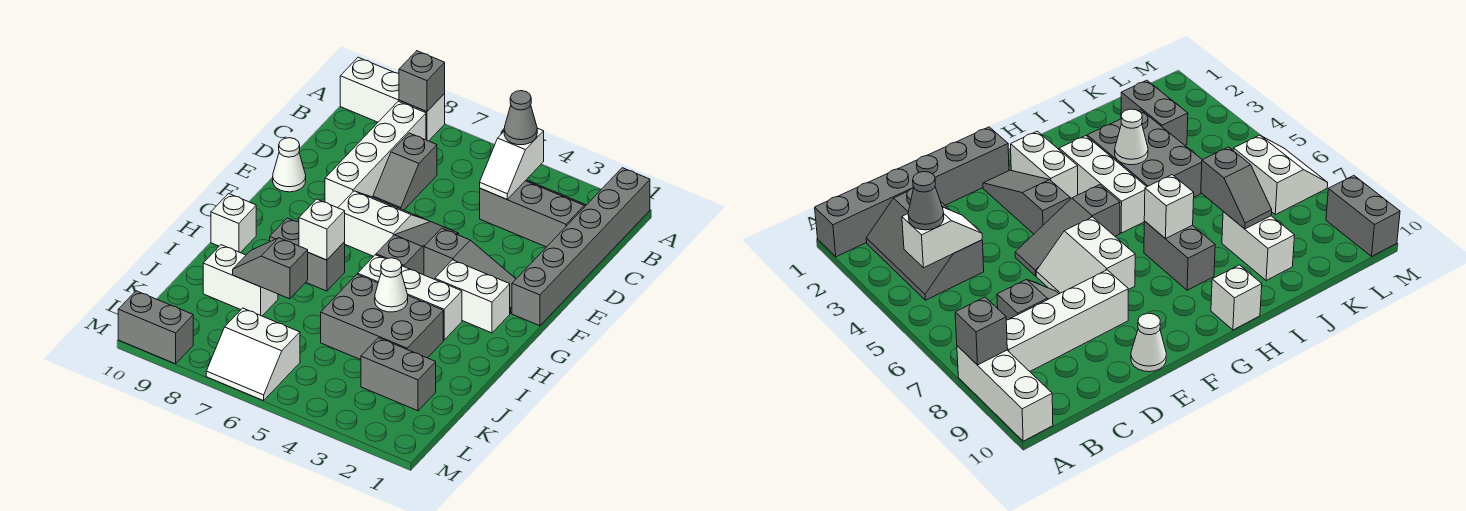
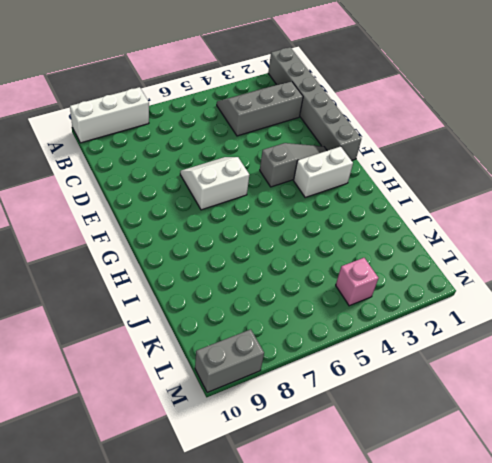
pink brick L4 level 1 -> none
none -> white brick B8:E8 level 1
none -> grey slope C7:D7 level 1 top C
none -> grey slope E5:G5 level 1 top G

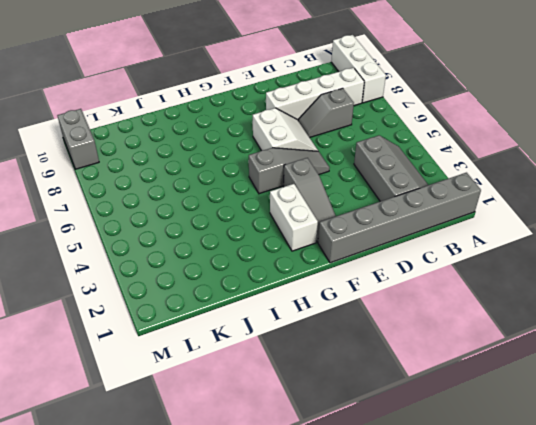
none -> white cone E10 level 1
none -> white brick H3:H5 level 1
none -> grey brick H7:H8 level 1

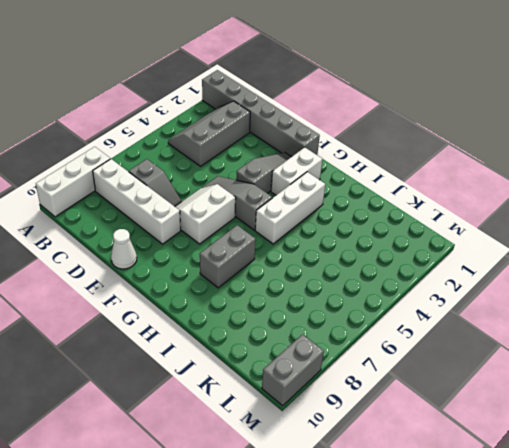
none -> white brick H10 level 1
none -> grey brick I3:J5 level 1
none -> white brick J8:J9 level 1

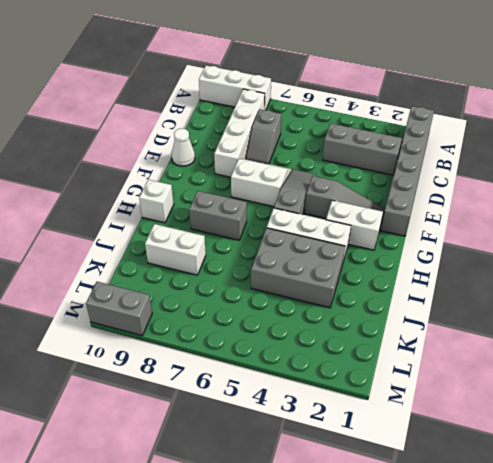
none -> grey brick K2:K3 level 1
none -> white slope L6:M7 level 1 top L
none -> grey brick A8 level 2

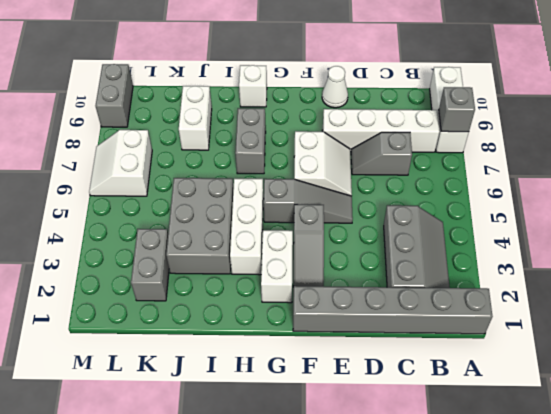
none -> white slope B4:C4 level 2 top B
none -> white brick H7 level 2
none -> white cone I4 level 2

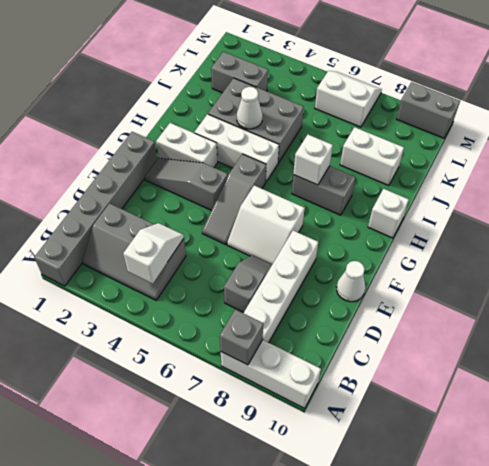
none -> grey slope J7:J8 level 2 top 7
none -> grey cone B4 level 3

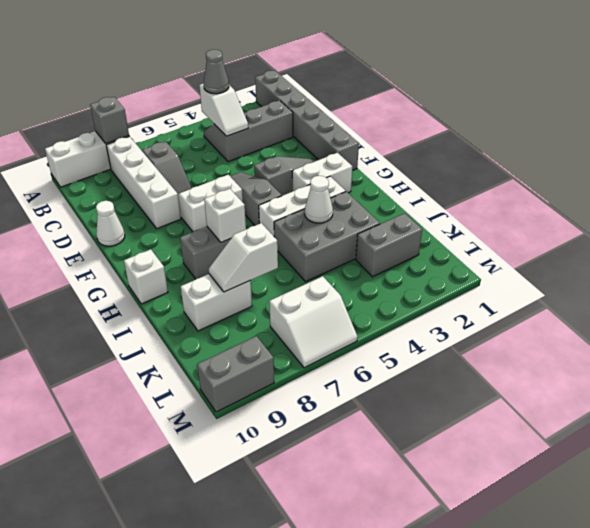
white slope J7:J8 level 2 top 7 -> grey slope J7:J8 level 2 top 7

